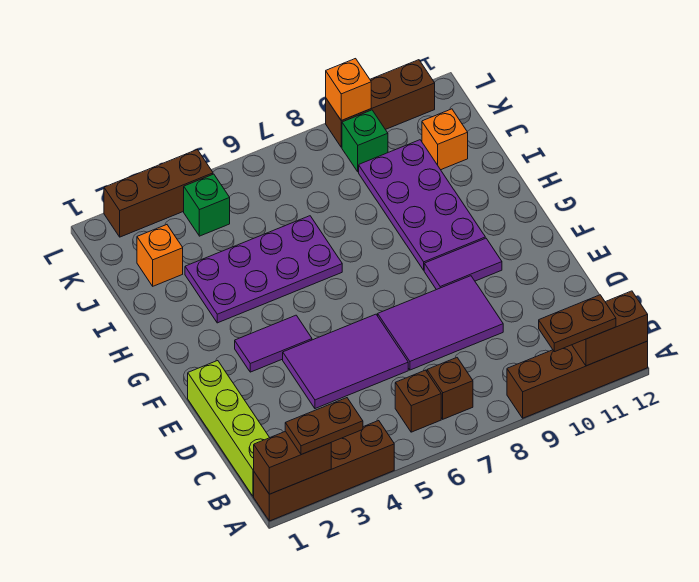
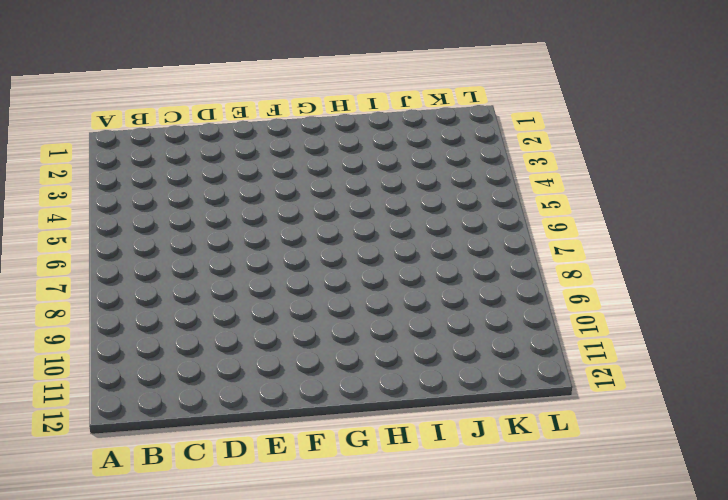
none -> brown brick A1:A4 level 1
none -> brown brick A9:A12 level 1
none -> lime brick B1:E1 level 1

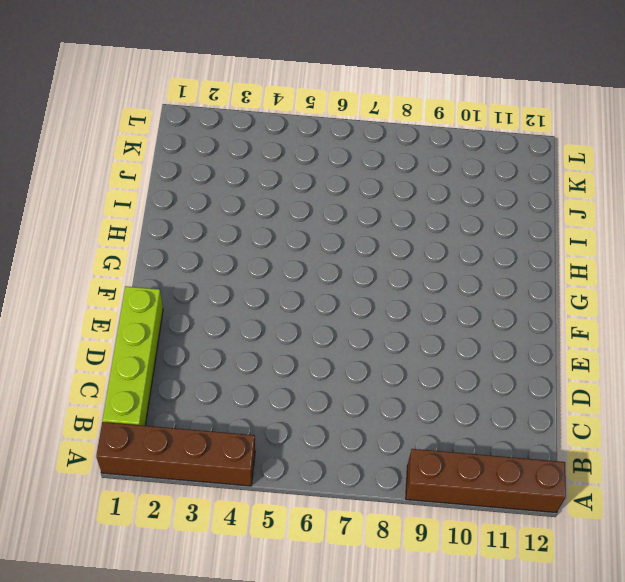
none -> brown brick B6 level 1
none -> brown brick B7 level 1
none -> purple tile D4:E6 level 1

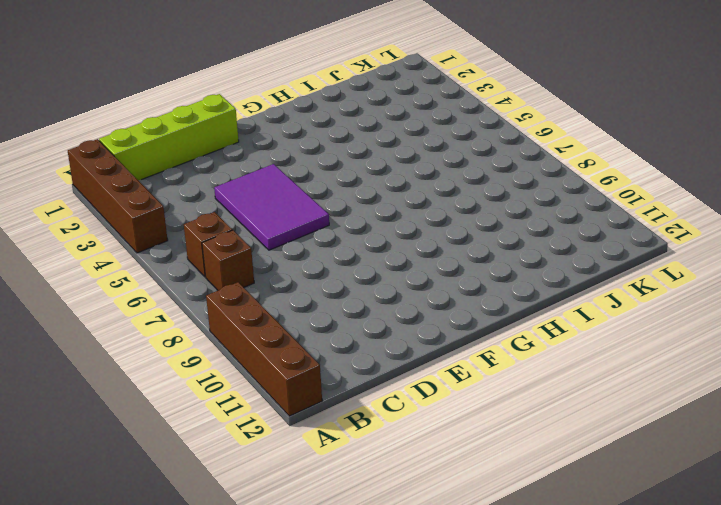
none -> purple tile D7:E9 level 1
none -> purple tile F3:F4 level 1
none -> purple tile F9:F10 level 1

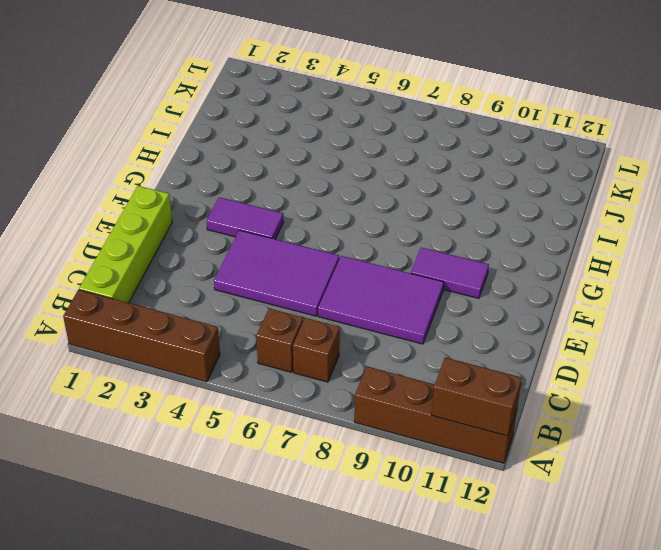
none -> purple plate G9:J10 level 1
none -> purple plate H3:I6 level 1
none -> orange brick J2 level 1

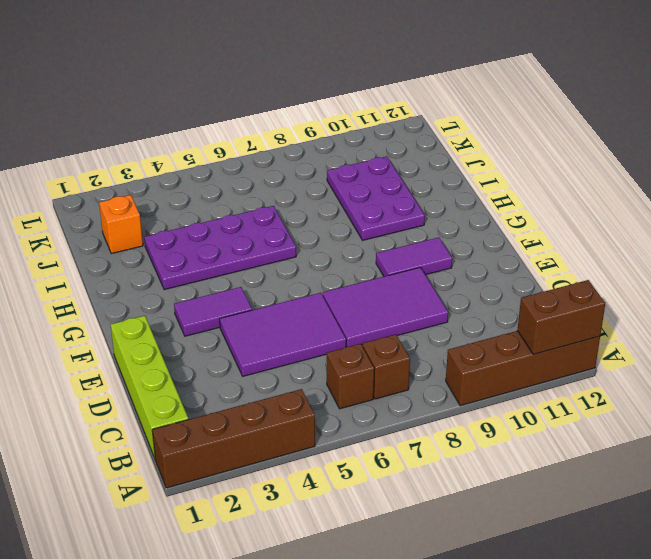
purple plate H9:J10 level 1 -> purple plate G9:J10 level 1
none -> orange brick J11 level 1
none -> green brick K4 level 1
none -> green brick K9 level 1

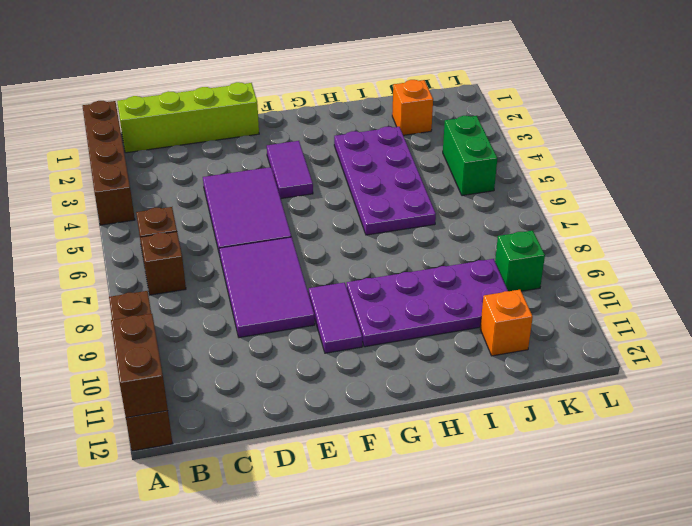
green brick K4:K5 level 1 -> green brick K4 level 1
none -> brown brick L2:L4 level 1
none -> brown brick L9:L11 level 1
none -> brown brick A1:A2 level 2

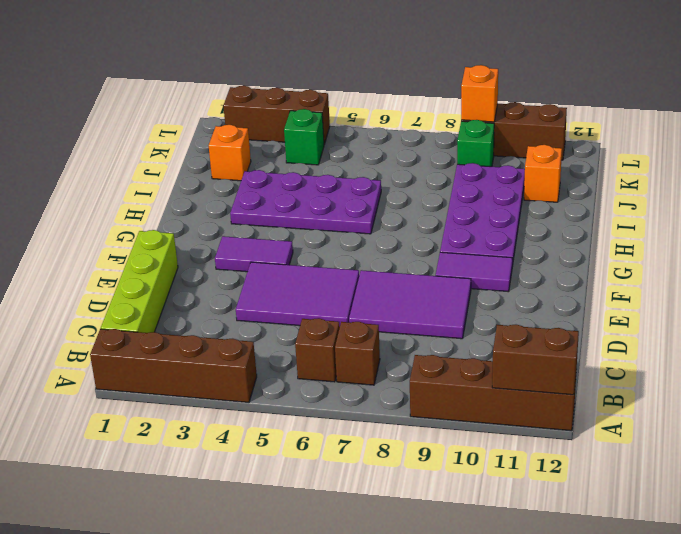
none -> brown brick A1:A2 level 2
none -> brown plate A2:A3 level 3
none -> brown plate A10:A11 level 3

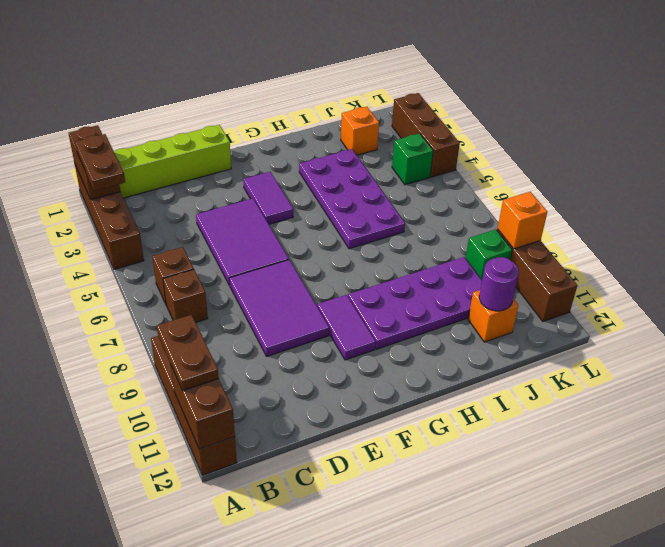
purple round brick J11 level 2 -> none

